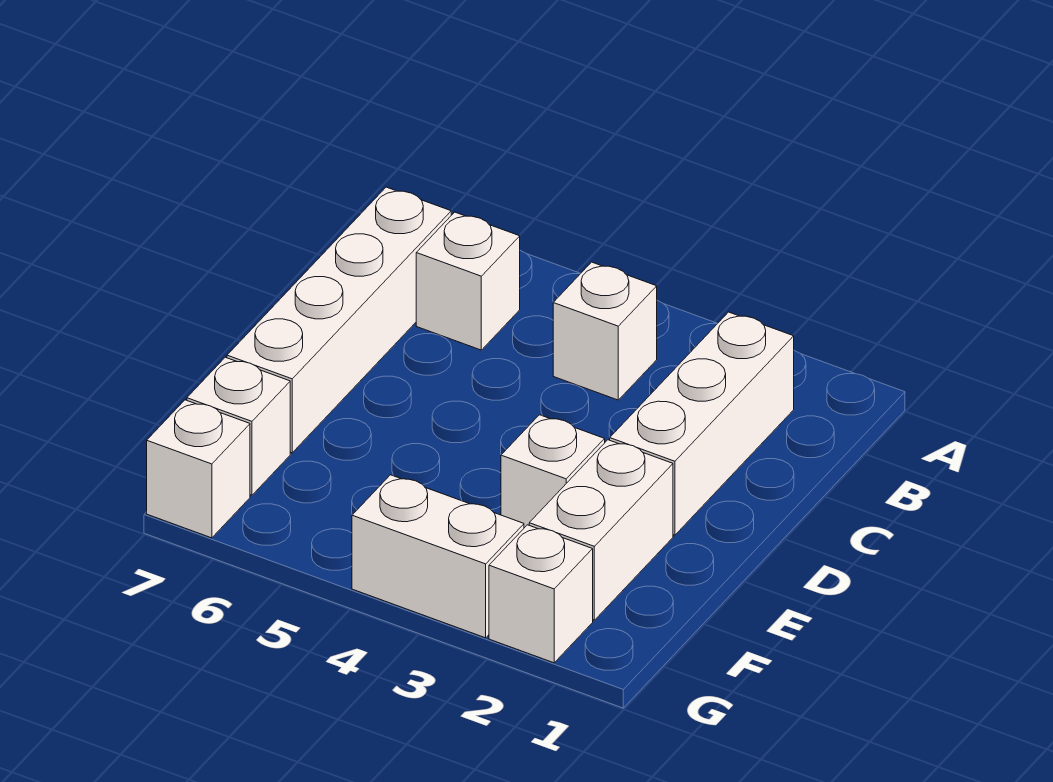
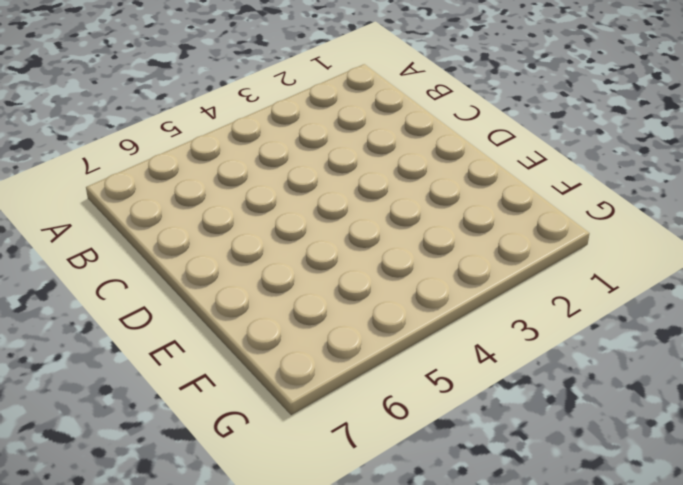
none -> white brick B2:D2 level 1
none -> white brick B4 level 1

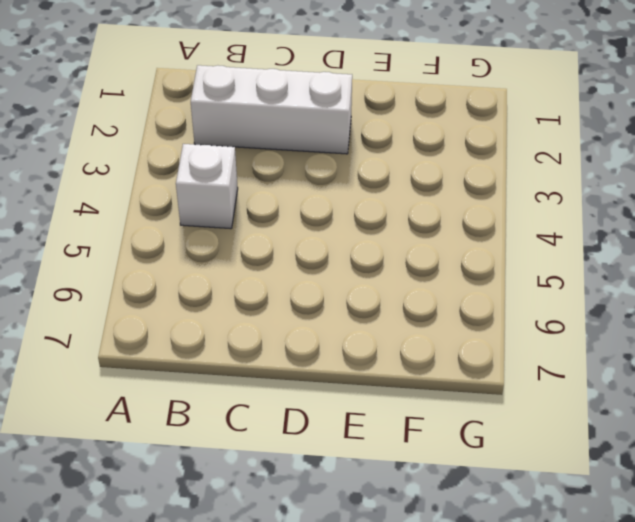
none -> white brick B6 level 1
none -> white brick B7:E7 level 1

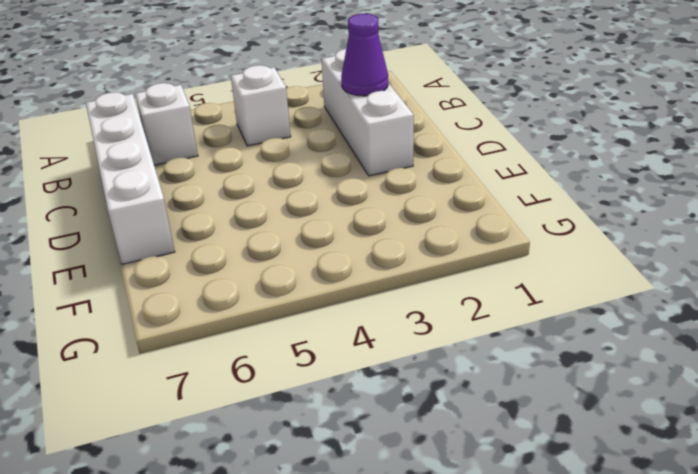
purple cone C2 level 2 -> none
none -> white brick E2:F2 level 1
none -> white brick E3 level 1

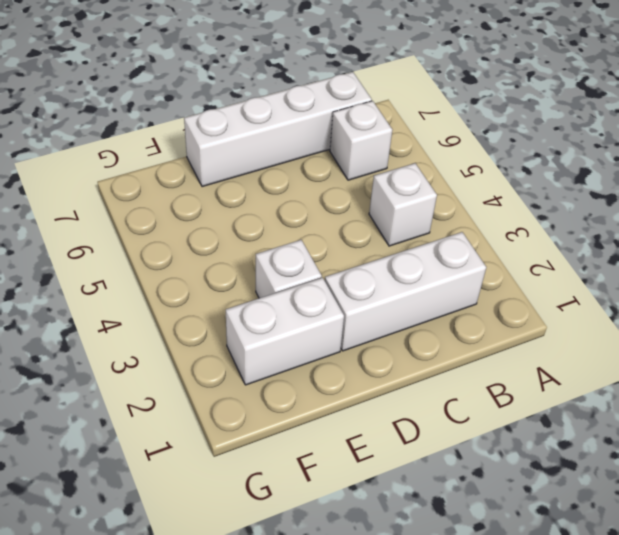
none -> white brick F7 level 1
none -> white brick G2 level 1

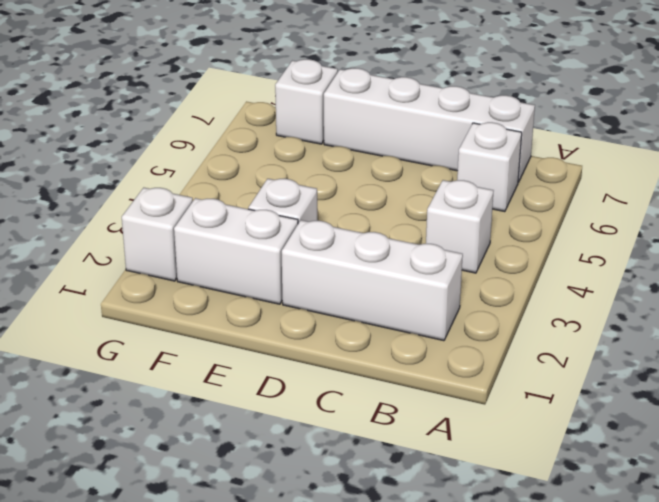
none -> white brick G3:G4 level 1
none -> white brick G7 level 1

